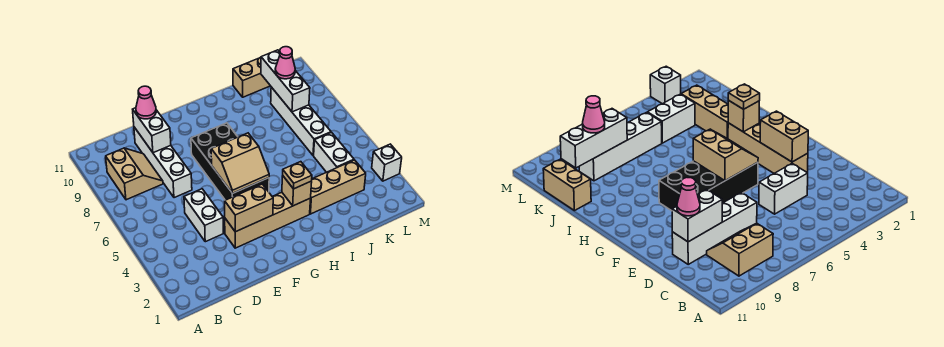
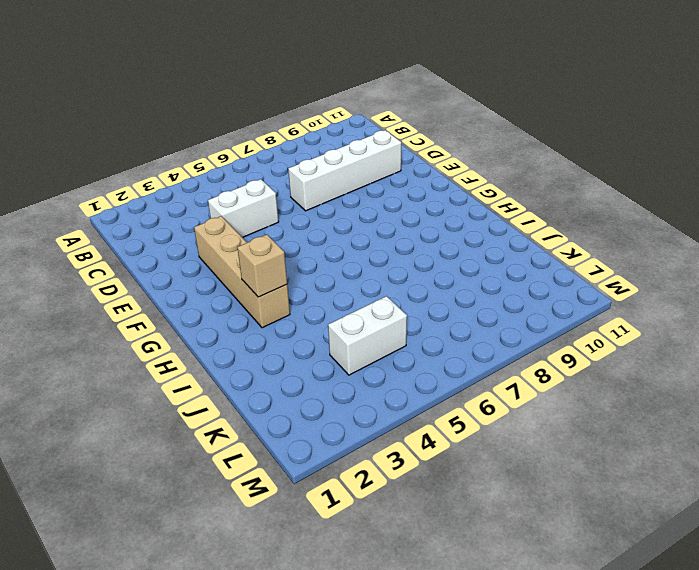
none -> tan slope B8:C9 level 1 top B
none -> black brick F5:G8 level 1
none -> tan brick I3:K3 level 1

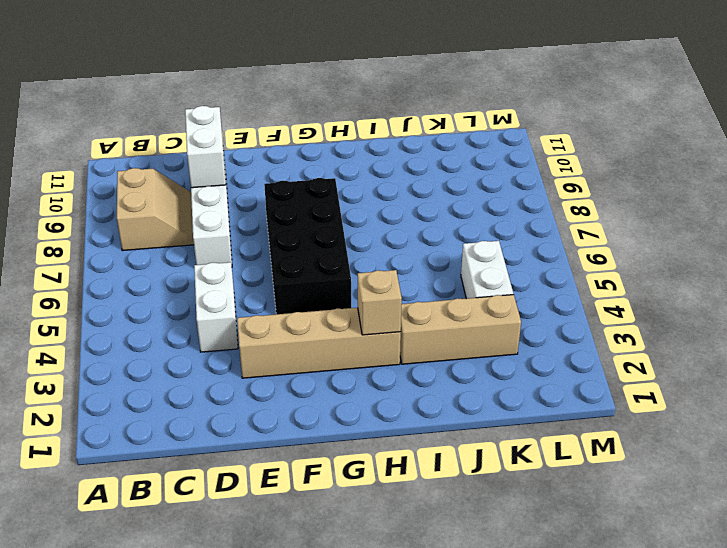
none -> tan brick J11:K11 level 1
none -> white brick K6:K9 level 1
none -> white brick M3 level 1

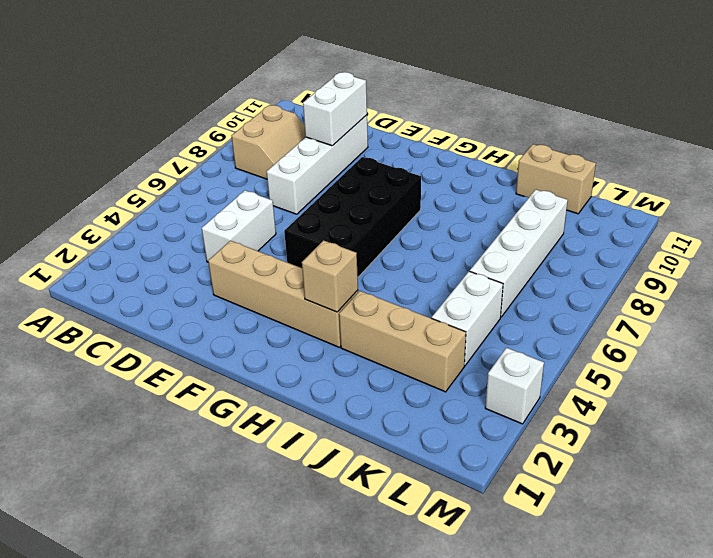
none -> tan brick E3:F3 level 2
none -> tan slope F5:G6 level 2 top 6
none -> white brick K8:K10 level 2

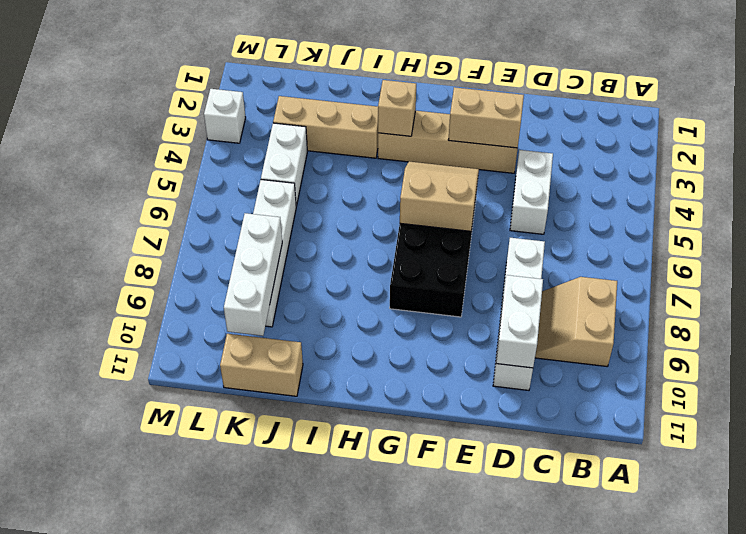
none -> pink cone D10 level 3
none -> tan plate H3 level 3
none -> pink cone K9 level 3

